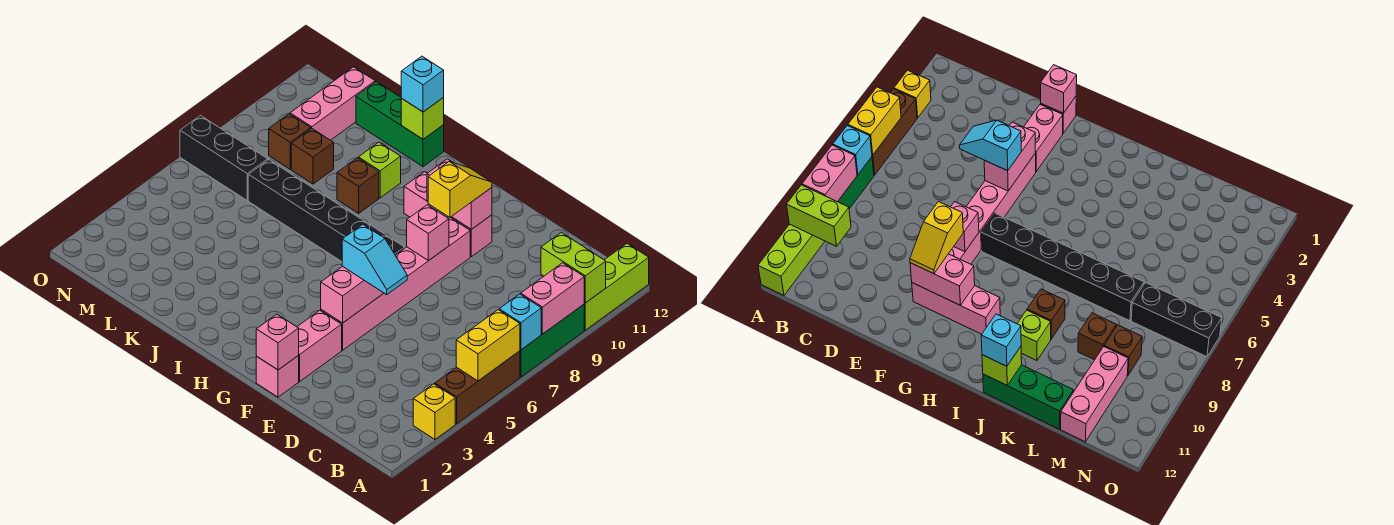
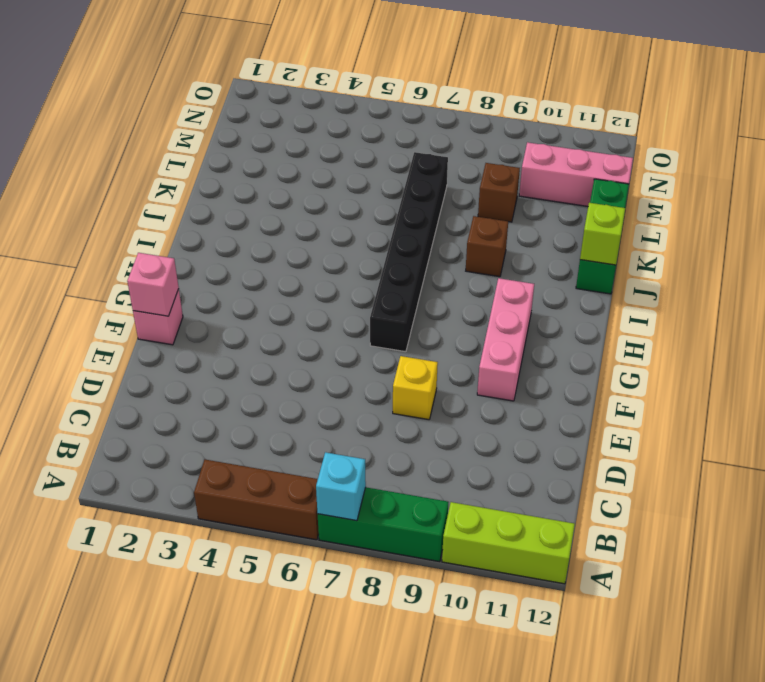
yellow brick E8 level 1 -> yellow brick A3 level 1
none -> pink brick F2:F3 level 1
none -> pink brick F4:F9 level 1
none -> lime brick J10 level 1

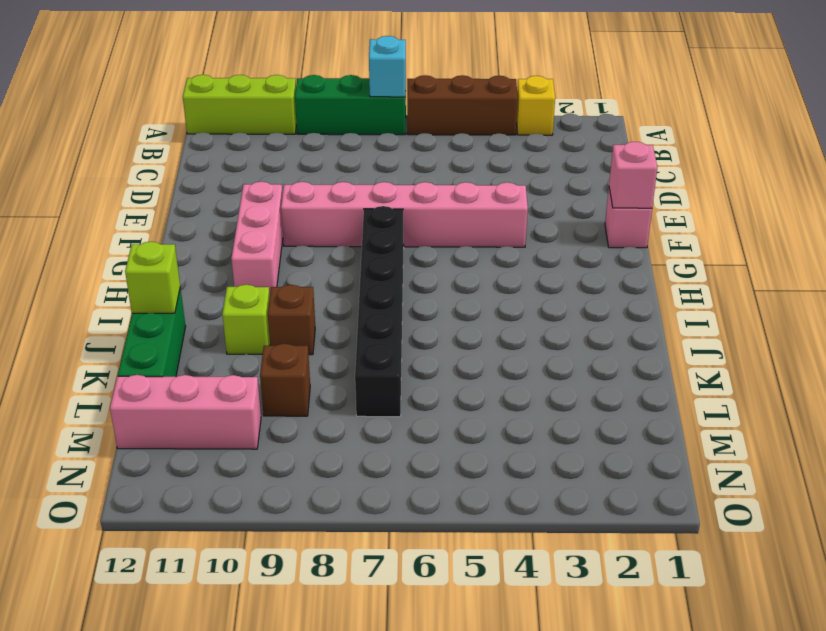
none -> pink brick F2:F3 level 1
none -> black brick M7:O7 level 1
none -> brown brick M9 level 1

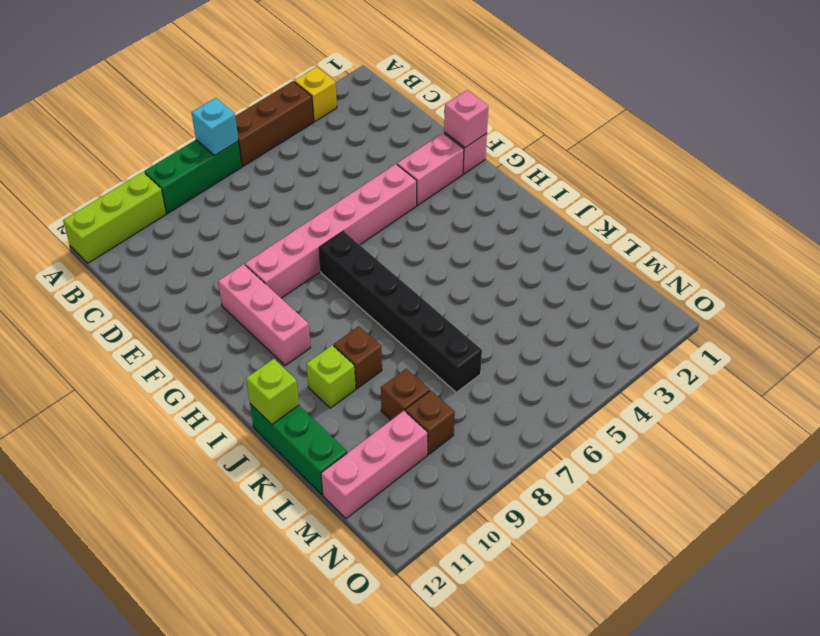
none -> black brick M7:O7 level 1
none -> yellow brick A5:A6 level 2
none -> pink brick A8:A9 level 2

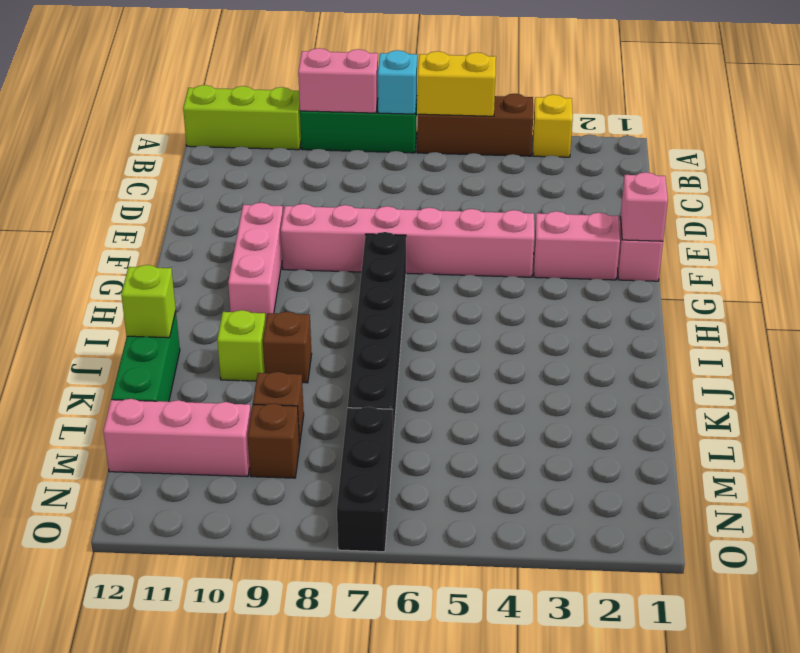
none -> lime brick A10:B10 level 2
none -> pink brick F4:F5 level 2
none -> pink brick F8 level 2

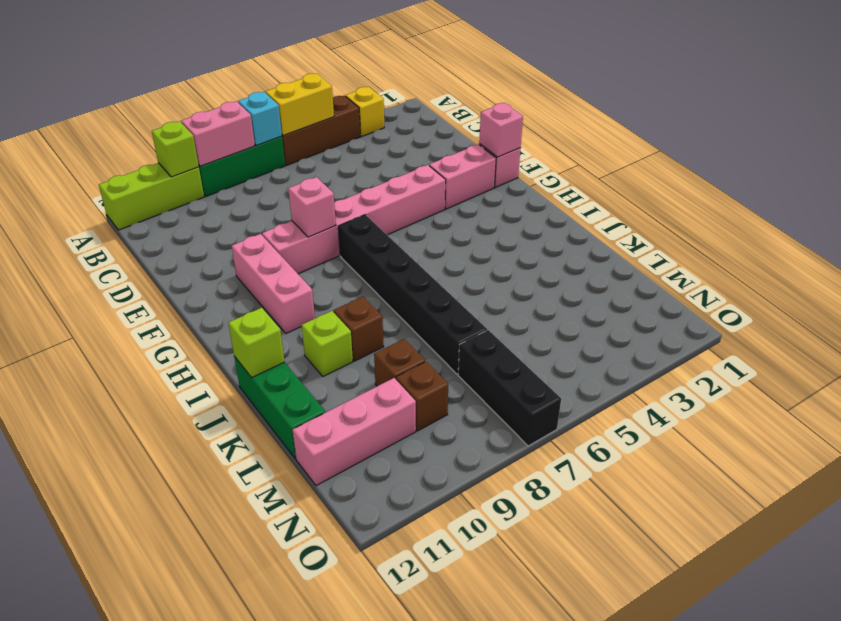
lime brick A10 level 2 -> lime brick A10:B10 level 2
none -> pink brick F4:F5 level 2
none -> pink brick F10:G10 level 2
none -> cyan slope E5:F5 level 3 top F

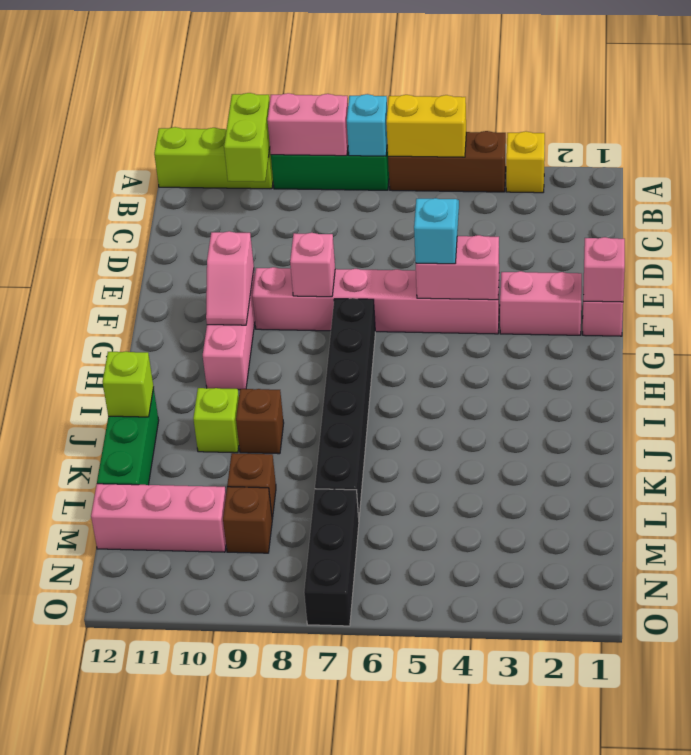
pink slope F10:G10 level 2 top F -> pink brick F10:G10 level 2
none -> yellow slope F9:F10 level 3 top 9
none -> cyan brick J12 level 3

